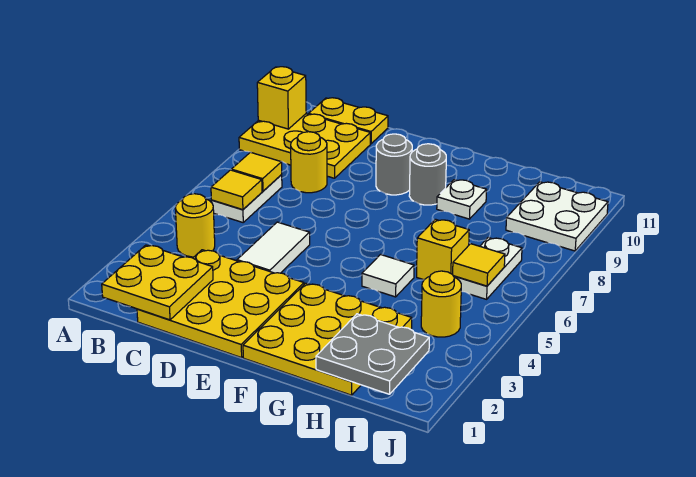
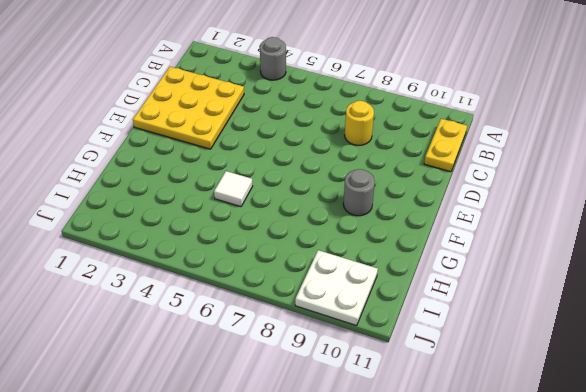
grey round brick A4 level 1 -> grey round brick E9 level 1
none -> yellow plate A9:C10 level 1
none -> yellow round brick B4 level 1
none -> white plate B6:B7 level 1

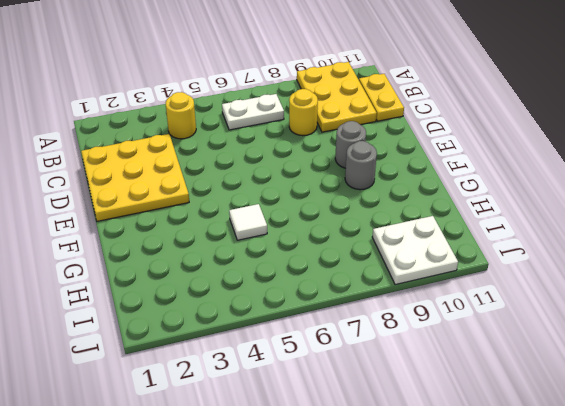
none -> white tile D4:D5 level 1
none -> yellow plate F1:H3 level 1
none -> white plate G9 level 1

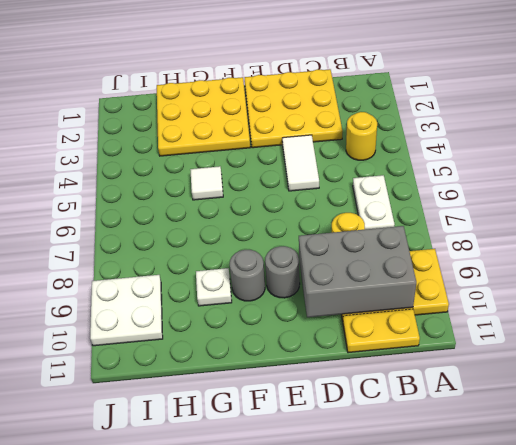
grey brick B9:D10 level 2 -> none
none -> yellow brick H6 level 1
none -> yellow round brick I4 level 1
none -> white plate I6:I7 level 1

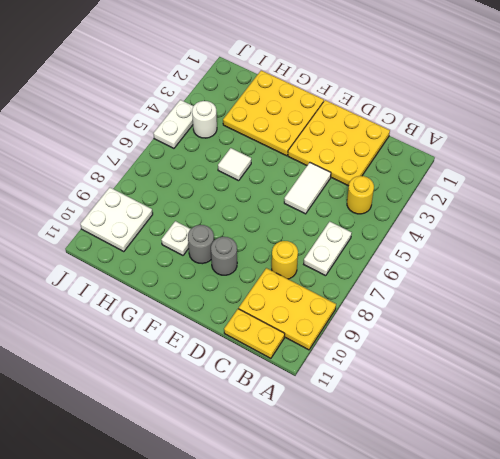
white round brick I4 level 1 -> yellow round brick I4 level 1
white plate J4:J5 level 1 -> white plate I6:I7 level 1
none -> yellow brick H6 level 1
none -> yellow brick A10 level 2
none -> yellow plate B1:C2 level 2

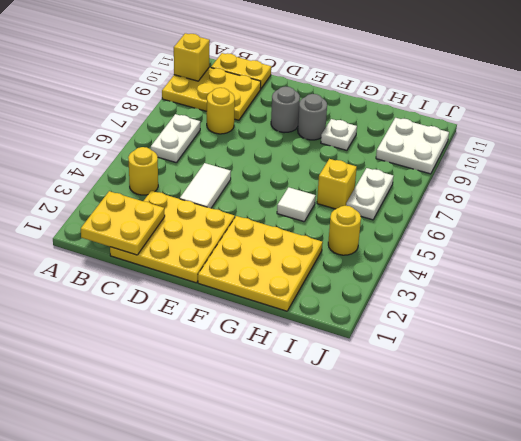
none -> yellow tile B6 level 2
none -> yellow tile B7 level 2
none -> grey plate H1:I2 level 2

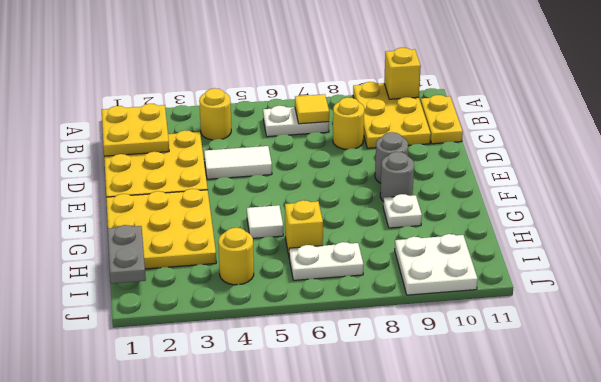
grey plate H1:I1 level 2 -> grey plate H1:I2 level 2
none -> yellow tile B6 level 2
none -> yellow tile I6 level 2

